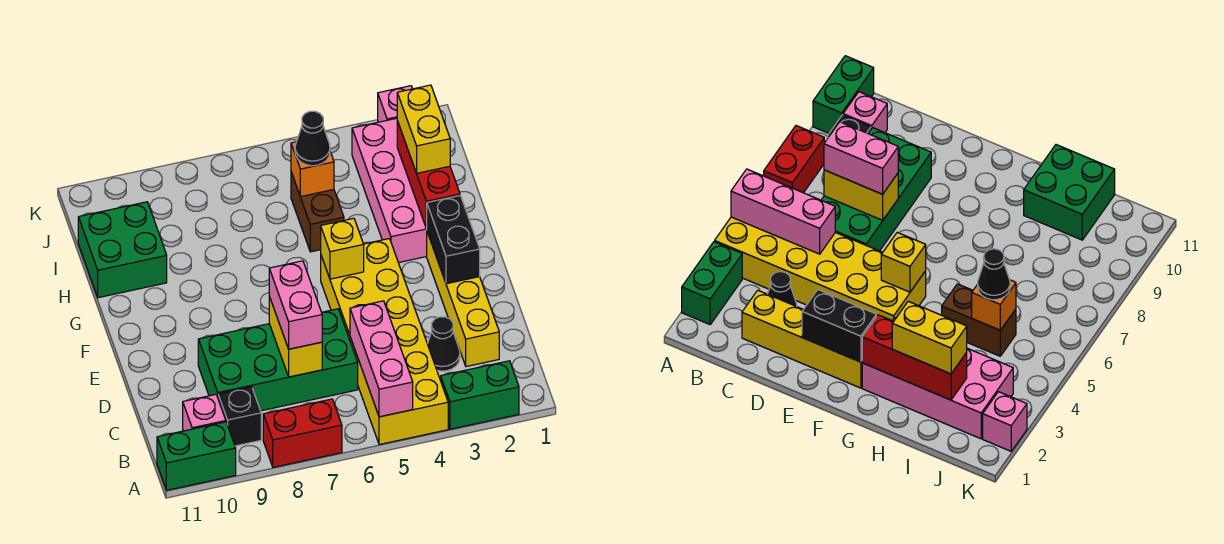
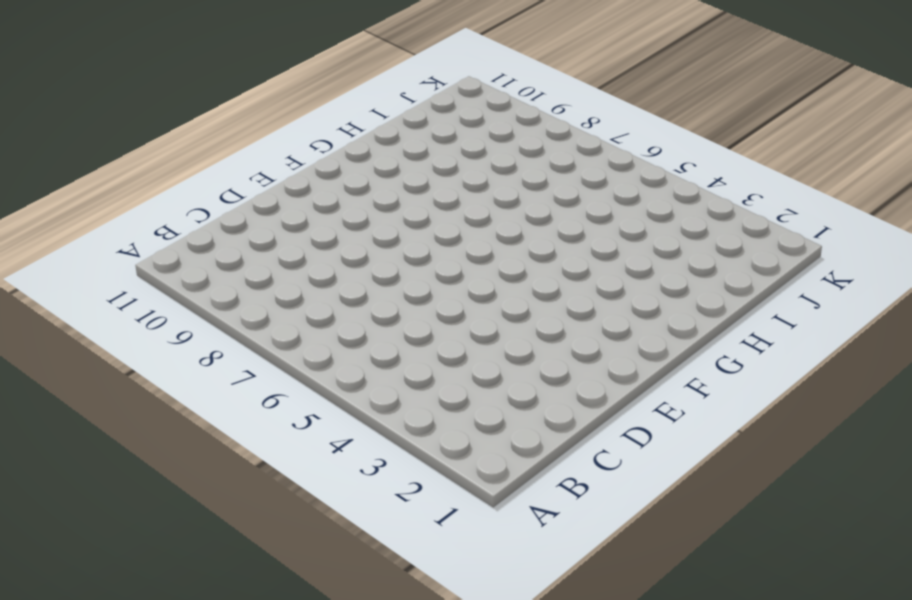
none -> green brick A2:A3 level 1
none -> yellow brick A4:F5 level 1
none -> red brick A7:A8 level 1

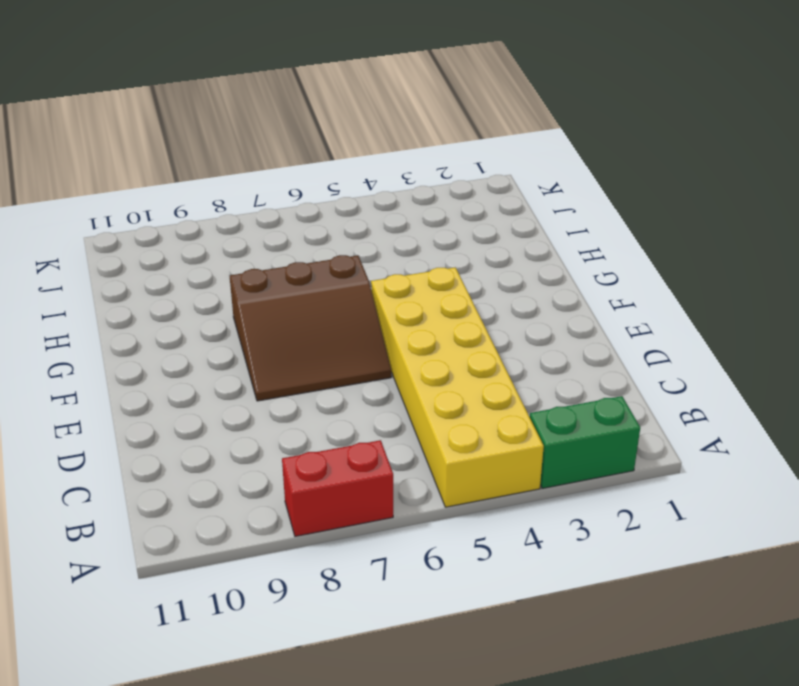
brown slope E6:G8 level 1 top G -> none
none -> green brick A10:A11 level 1
none -> black brick B9 level 1
none -> pink brick B10 level 1

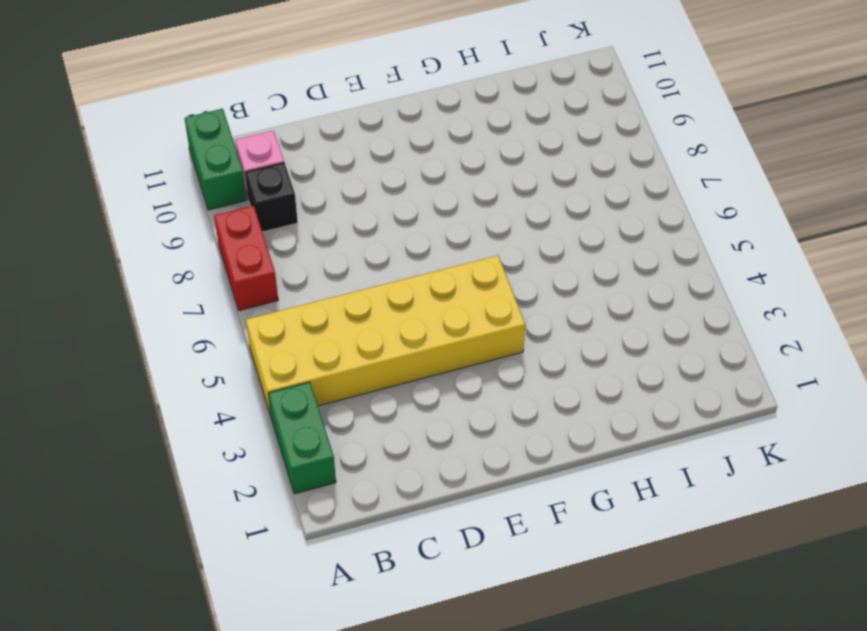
none -> yellow brick C2:F2 level 1
none -> black cone C3 level 1
none -> green brick C6:D9 level 1

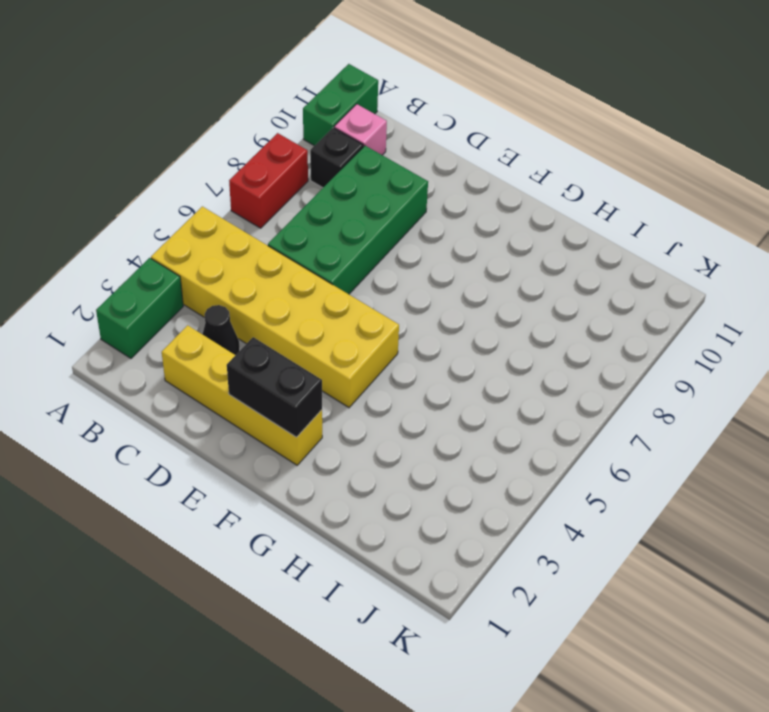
none -> pink brick G2:J3 level 1
none -> brown brick H5:I5 level 1
none -> green brick H10:I11 level 1

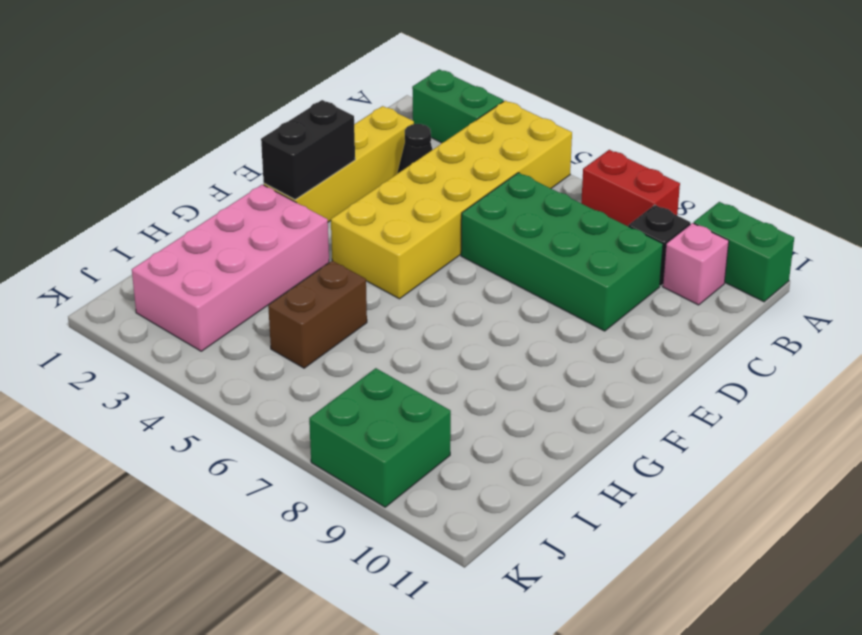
green brick J8:K9 level 1 -> green brick H10:I11 level 1
none -> pink brick K2 level 1
none -> pink brick A5:C5 level 2
none -> yellow brick C7:D7 level 2

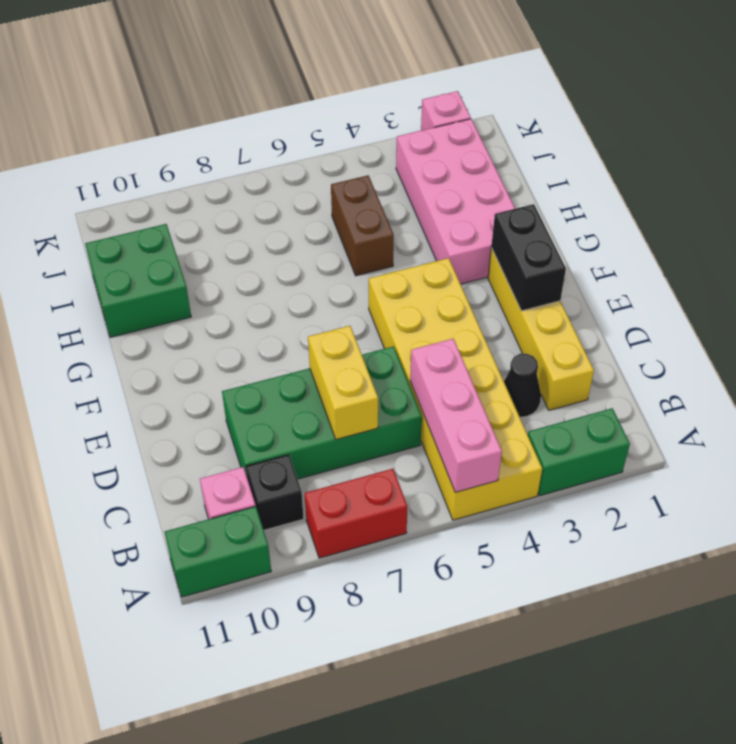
none -> yellow brick F5 level 2
none -> red brick G2:I2 level 2
none -> orange brick I5 level 2

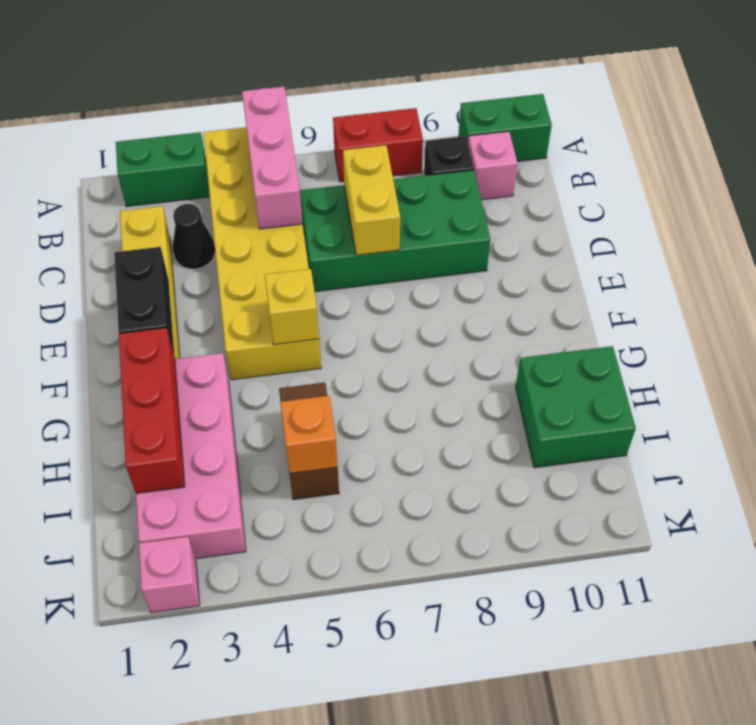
none -> pink brick C7:D7 level 3
none -> yellow brick H2:I2 level 3
none -> black cone I5 level 3

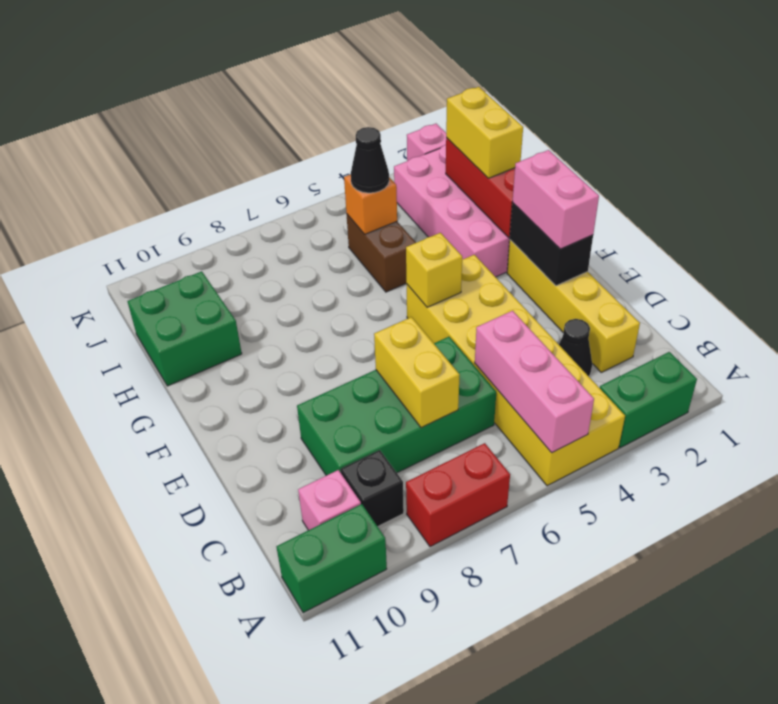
pink brick E2:F2 level 3 -> pink brick C7:D7 level 3

